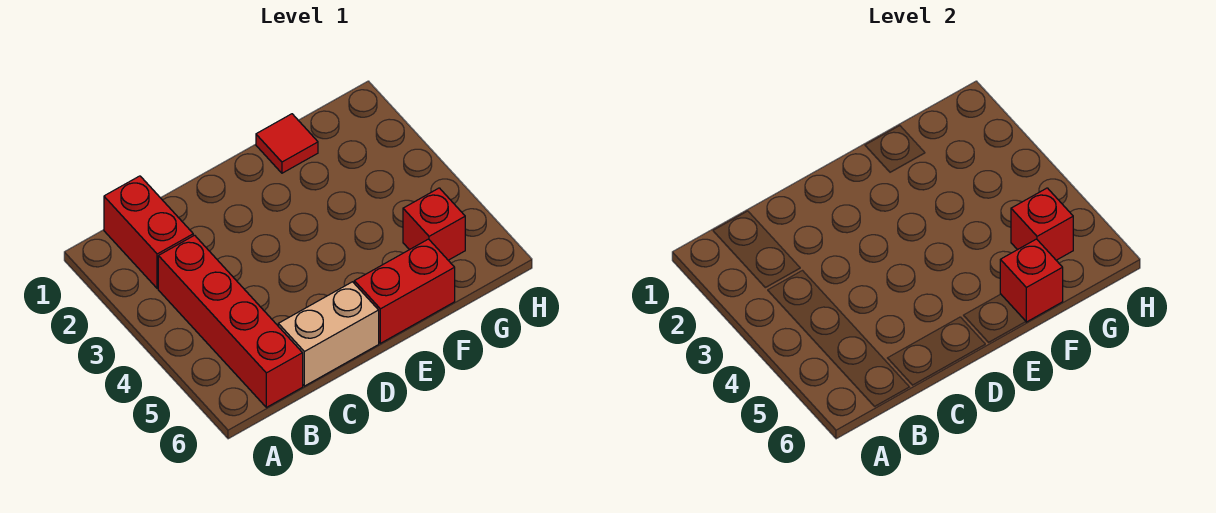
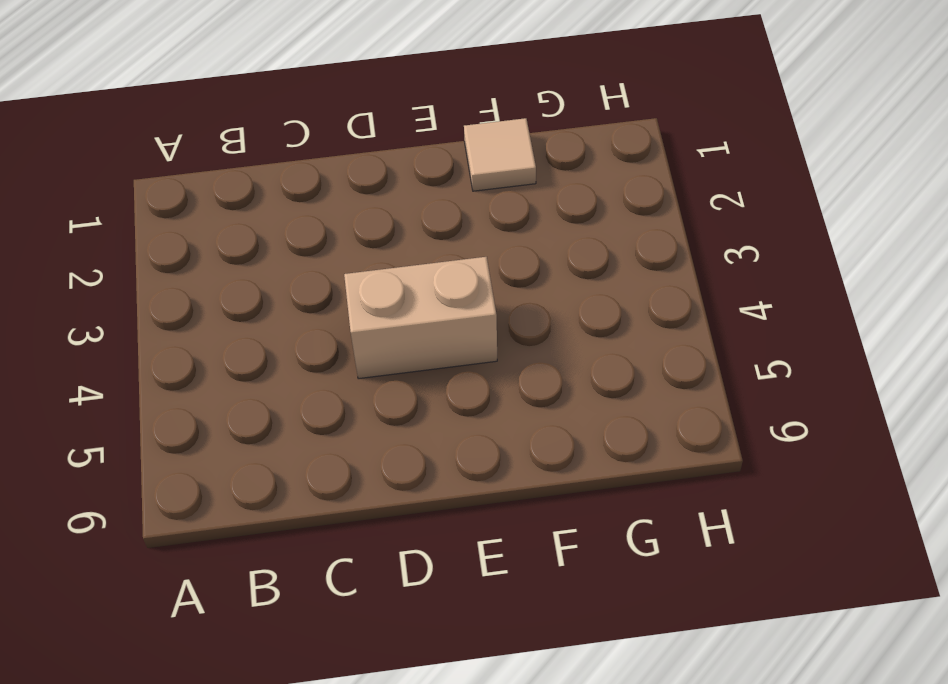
tan brick D4:E4 level 1 -> tan brick C6:D6 level 1
tan tile F1 level 1 -> red tile F1 level 1
none -> red brick B1:B2 level 1
none -> red brick B3:B6 level 1

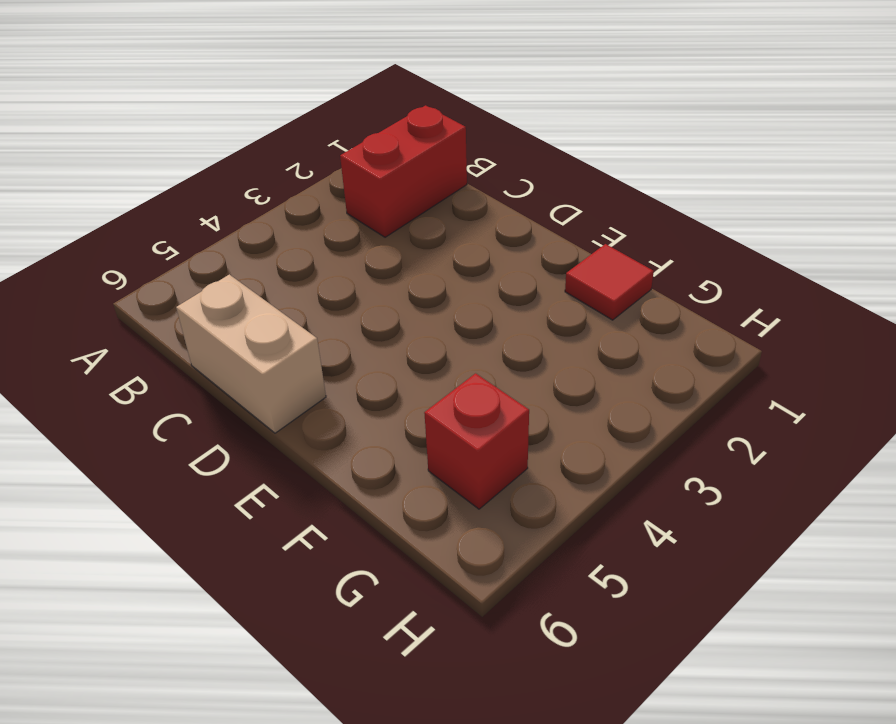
none -> red brick B3:B6 level 1
none -> red brick E6:F6 level 1

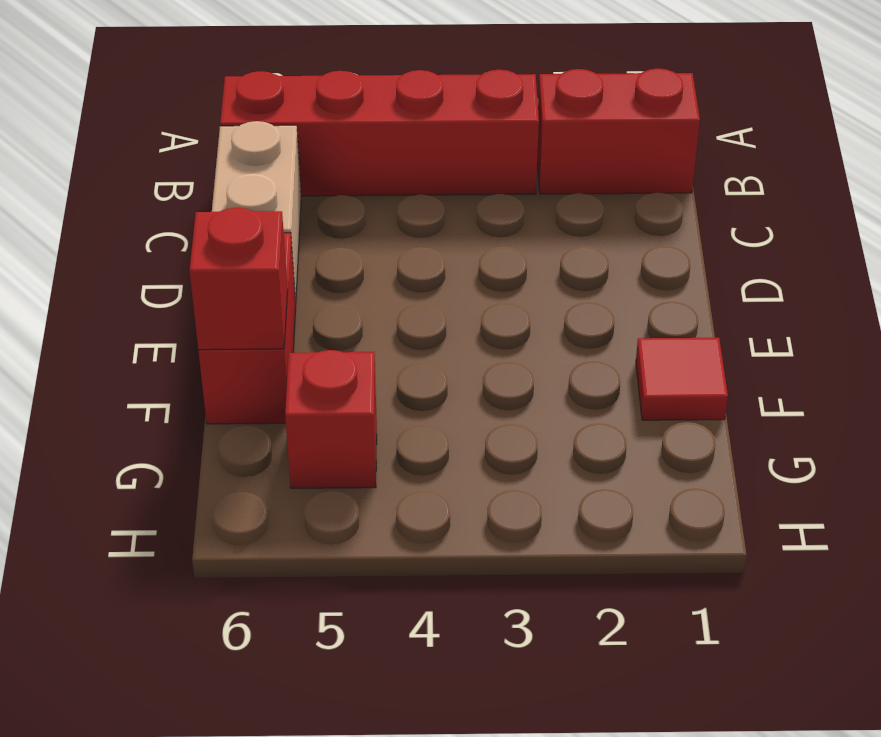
none -> red brick G5 level 2

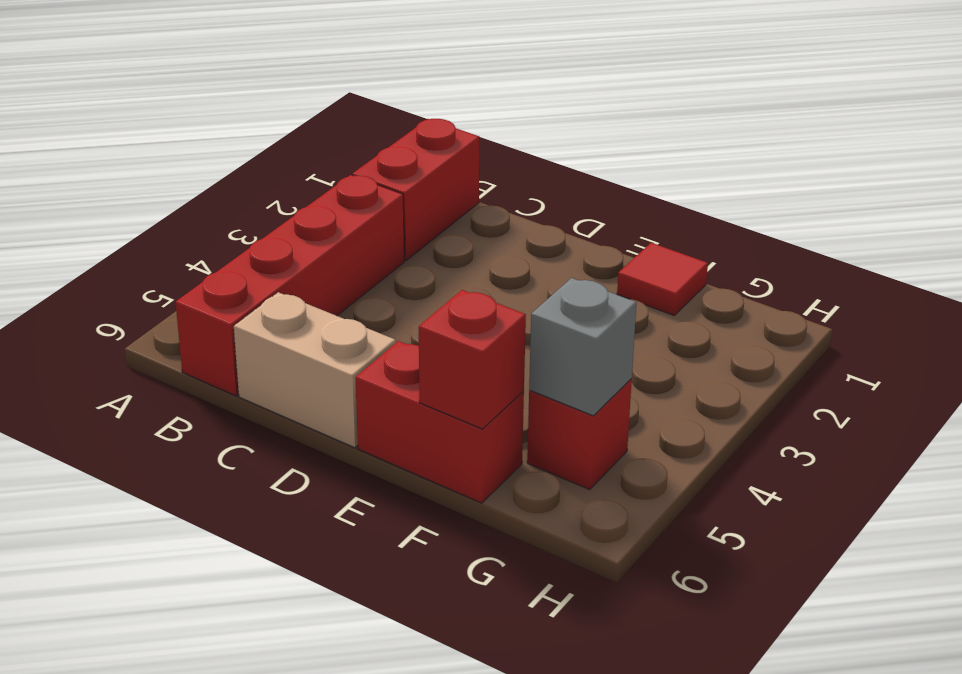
grey brick G5 level 2 -> red brick G5 level 2

